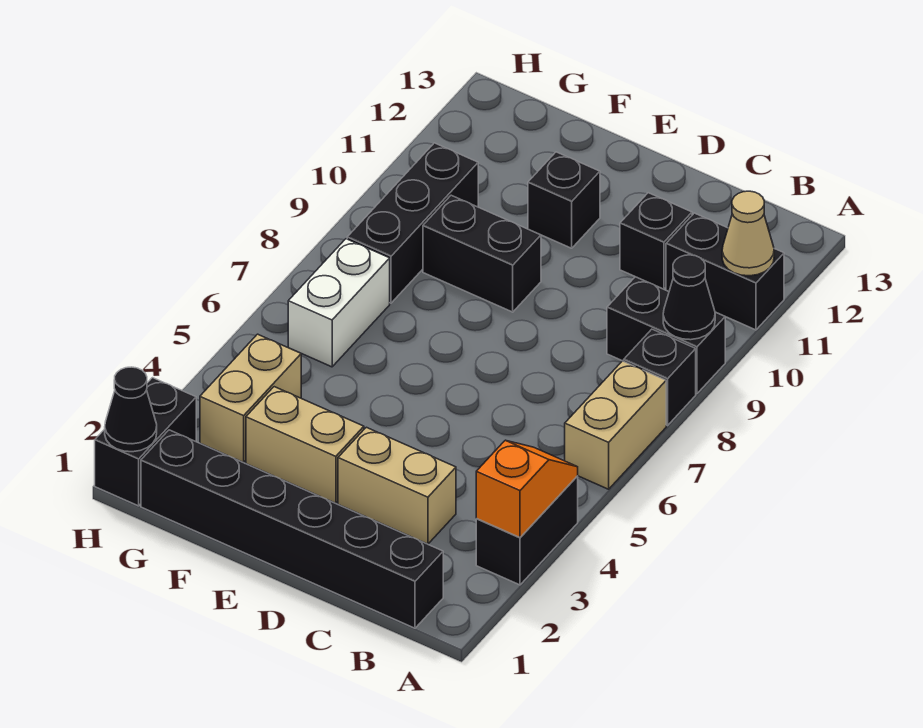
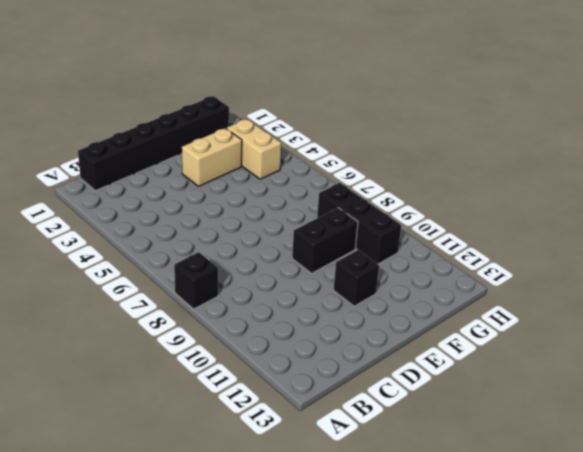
none -> black brick A3:A4 level 1
none -> tan brick A6:A7 level 1
none -> black brick A9:B9 level 1

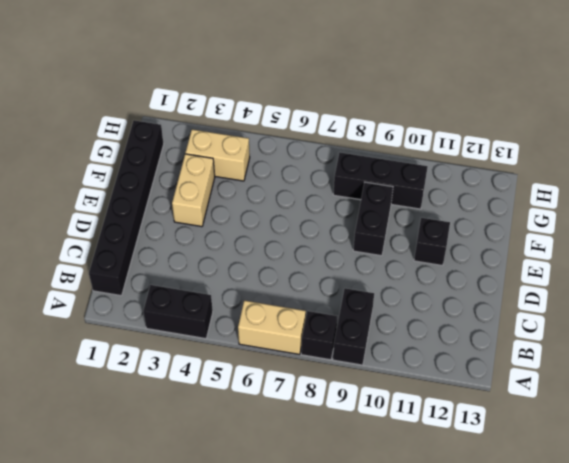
none -> black brick A11:B11 level 1
none -> tan brick C3:D3 level 1
none -> black brick C11 level 1

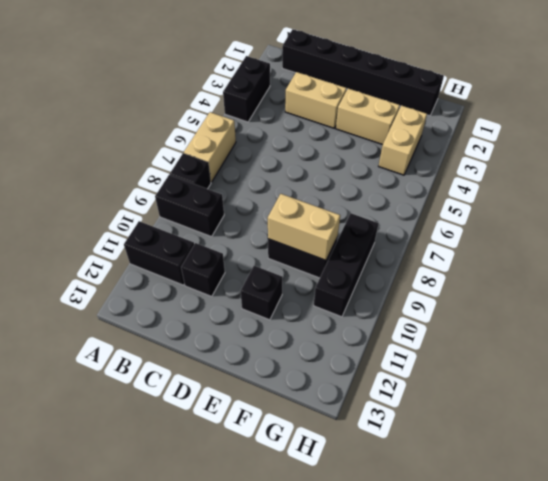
tan brick E9:F9 level 2 -> none
none -> white brick G6:G7 level 1
none -> black brick H1:H2 level 1
none -> orange slope A3:A4 level 2 top 3

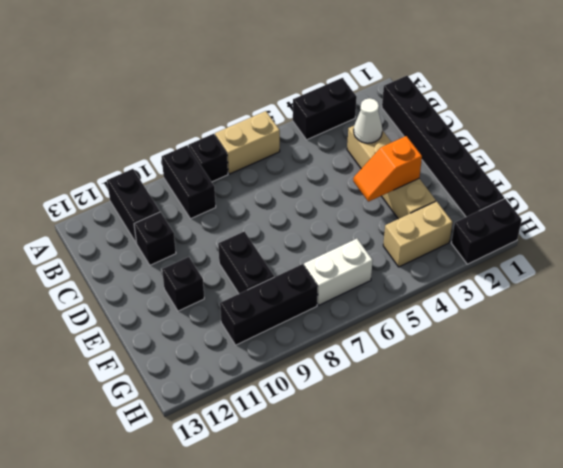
white cone C3 level 2 -> none
orange slope E3:E4 level 2 top 3 -> orange slope A3:A4 level 2 top 3
none -> black cone A9 level 2
none -> tan cone A11 level 2
none -> black cone H1 level 2

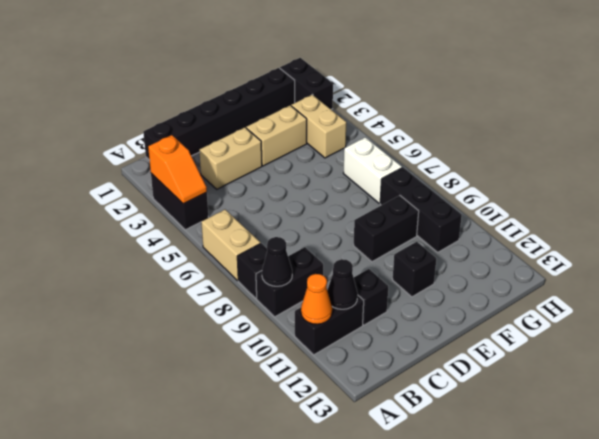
orange cone A11 level 2 -> tan cone A11 level 2
black cone B11 level 2 -> black cone H1 level 2

